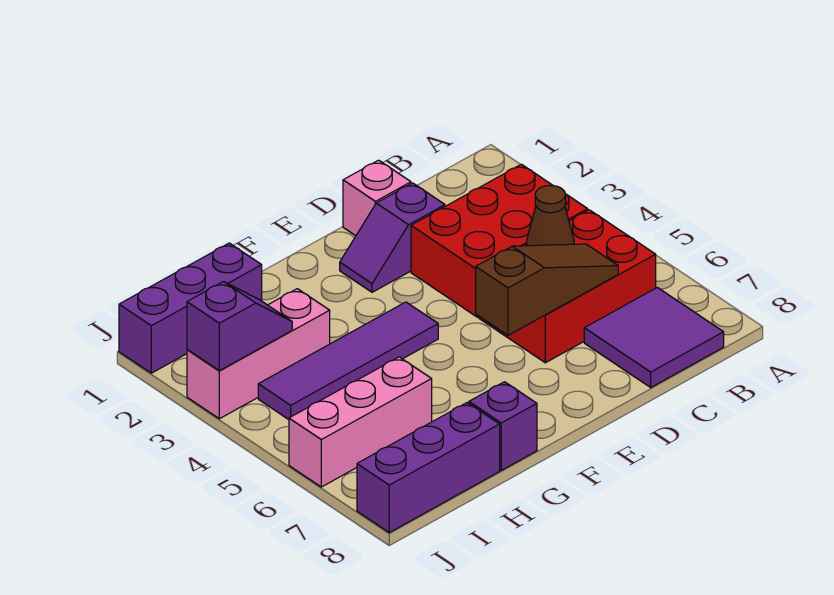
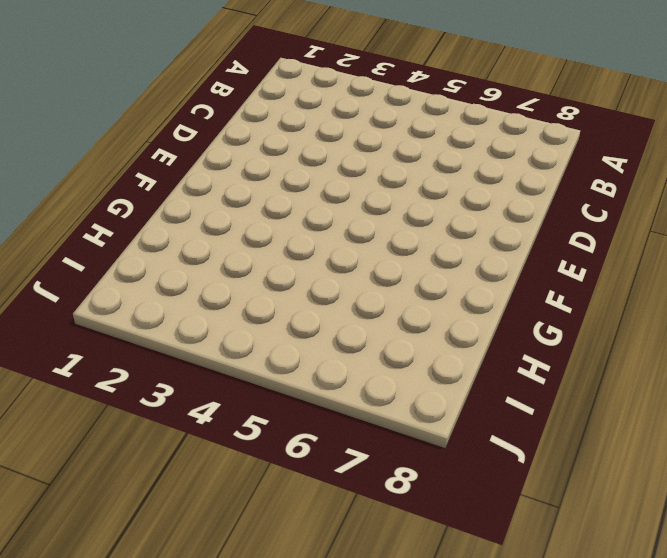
none -> red brick B3:D4 level 1
none -> red brick B5:D6 level 1
none -> purple tile B7:C8 level 1

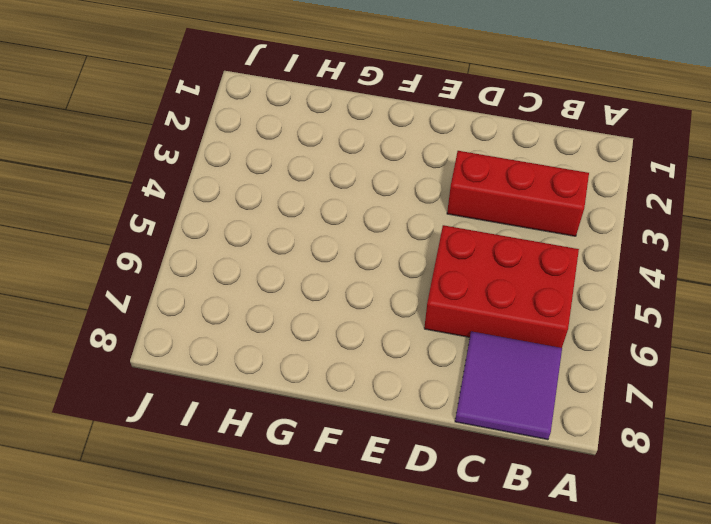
red brick B3:D3 level 1 -> red brick B3:D4 level 1
none -> pink brick D1 level 1
none -> purple slope D2:E2 level 1 top D
none -> purple tile F4:I4 level 1

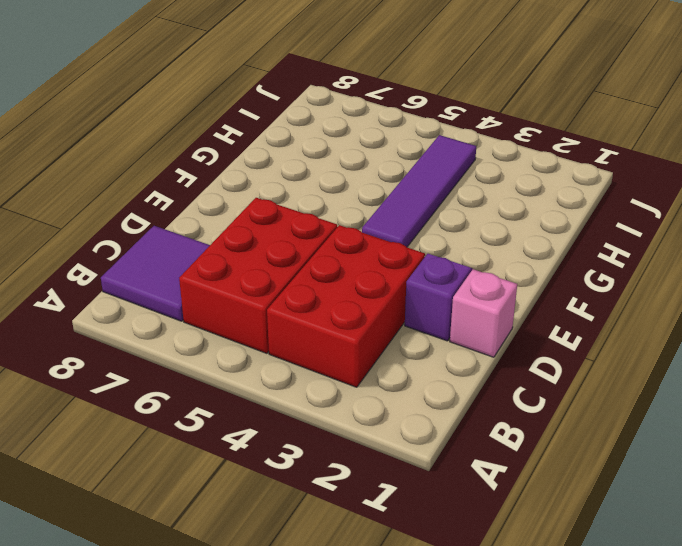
none -> purple brick G8 level 1
none -> purple brick H1:J1 level 1
none -> pink brick H3:J3 level 1

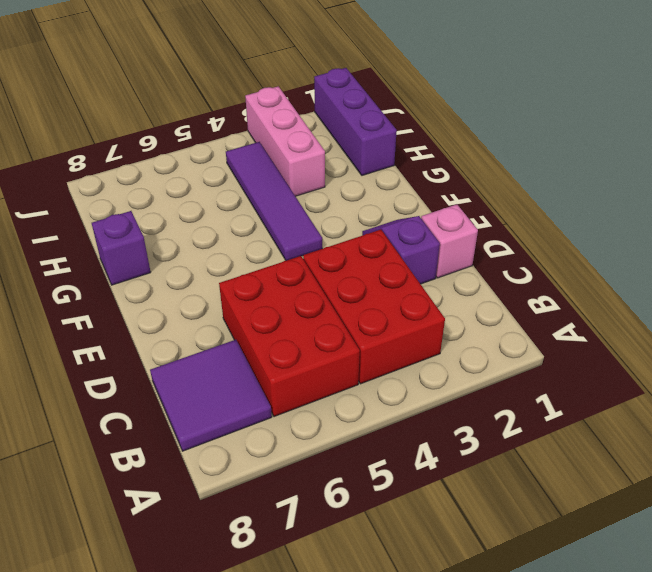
none -> pink brick H6:J6 level 1
none -> purple brick H8:J8 level 1
none -> brown cone C5 level 2

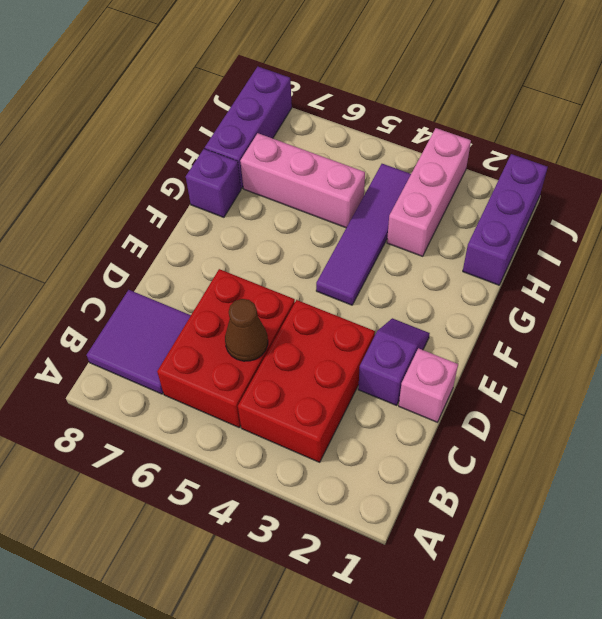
pink brick H5:H7 level 1 -> pink brick H6:J6 level 1
none -> brown slope C6:E6 level 2 top E
none -> purple slope I3:J3 level 2 top J

